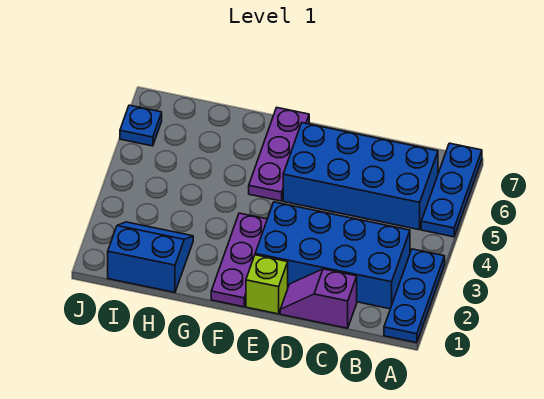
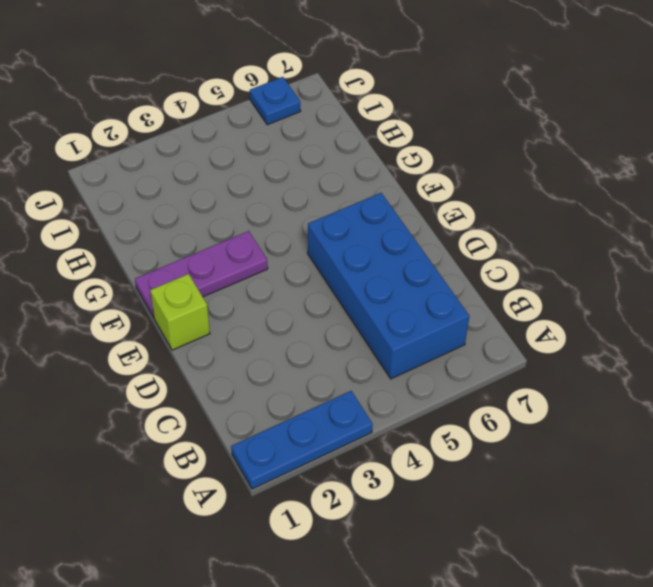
none -> blue plate A5:A7 level 1
none -> blue brick B2:E3 level 1

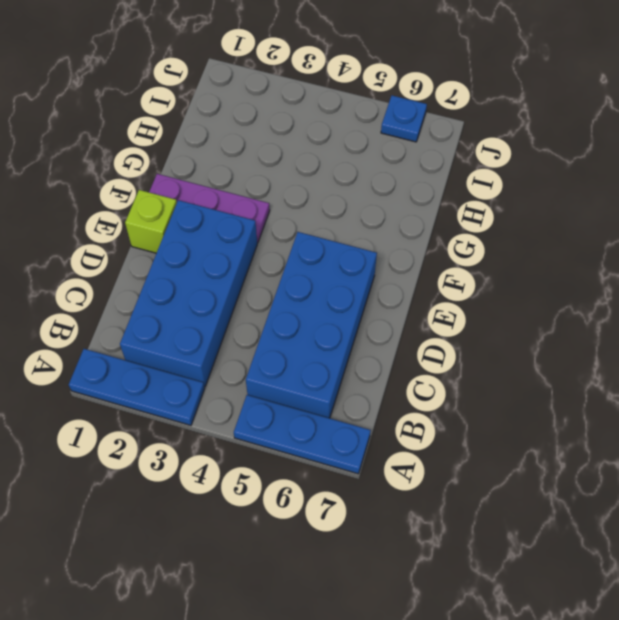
none -> purple slope C1:D1 level 1 top C
none -> purple plate F5:F7 level 1

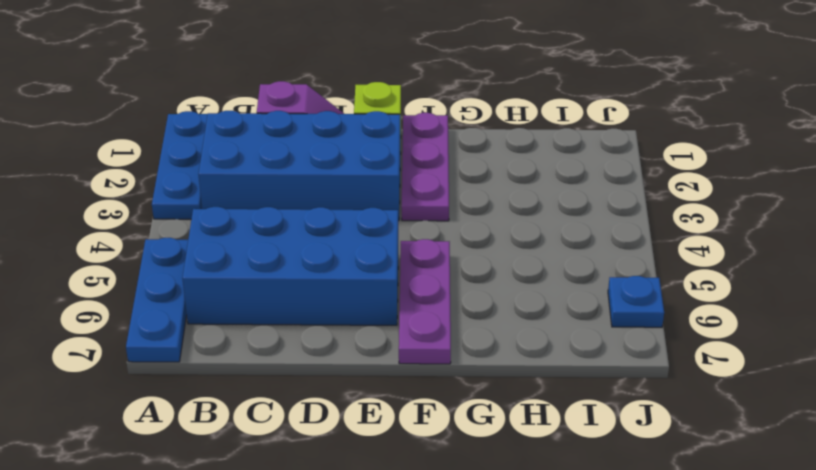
none -> blue slope H1:I2 level 1 top 1

